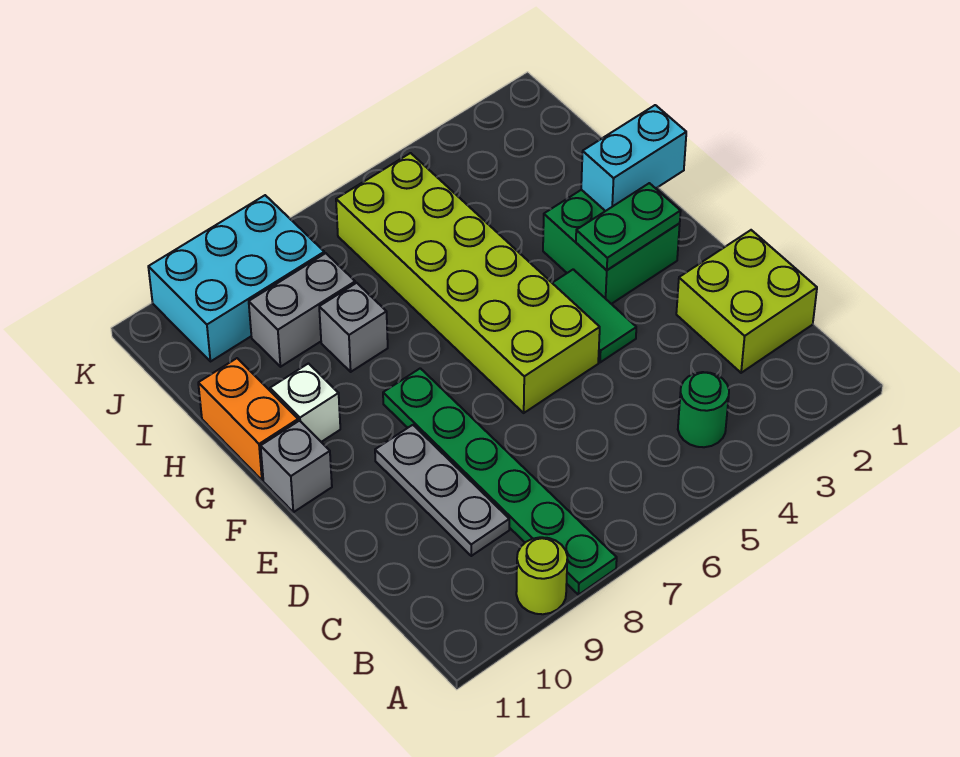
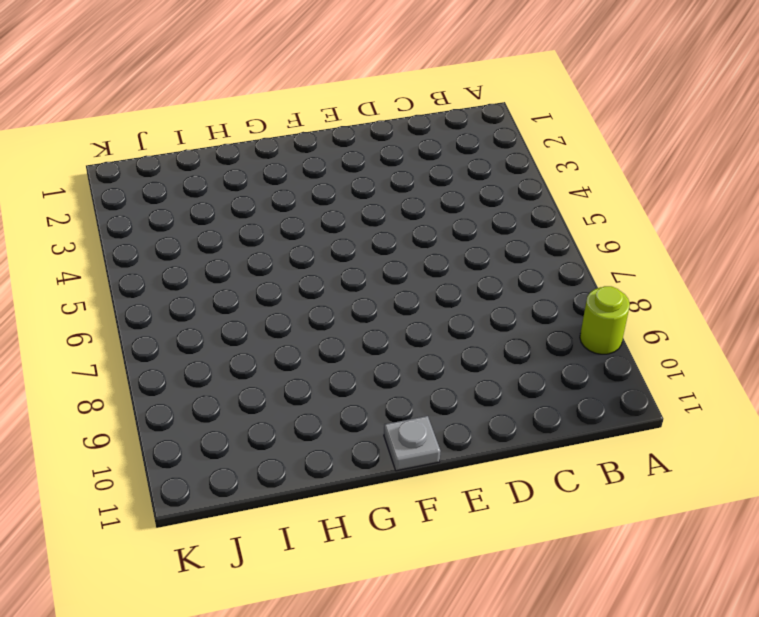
grey plate F11 level 1 -> grey brick F11 level 1
none -> green plate A8:F8 level 1
none -> green round brick B4 level 1
none -> lime brick C1:D2 level 1

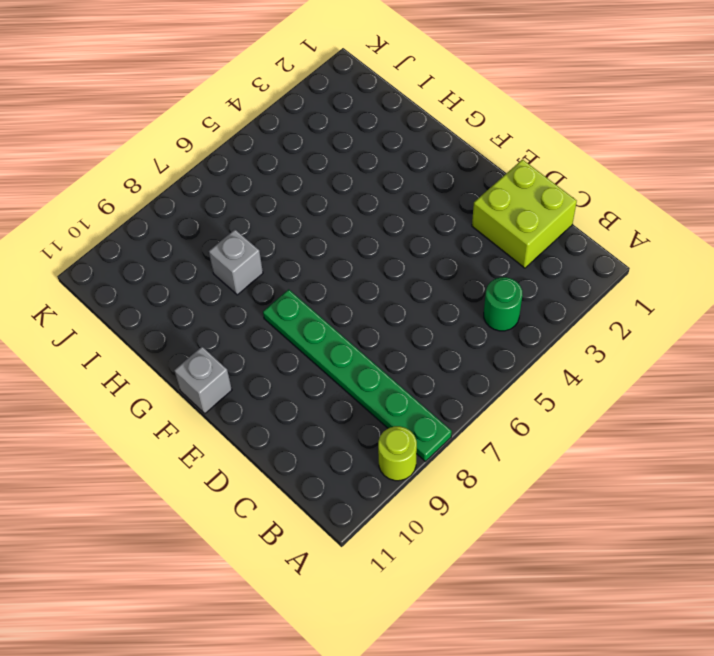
none -> grey plate C9:E9 level 1
none -> green tile E4:F4 level 1
none -> lime brick E5:J6 level 1

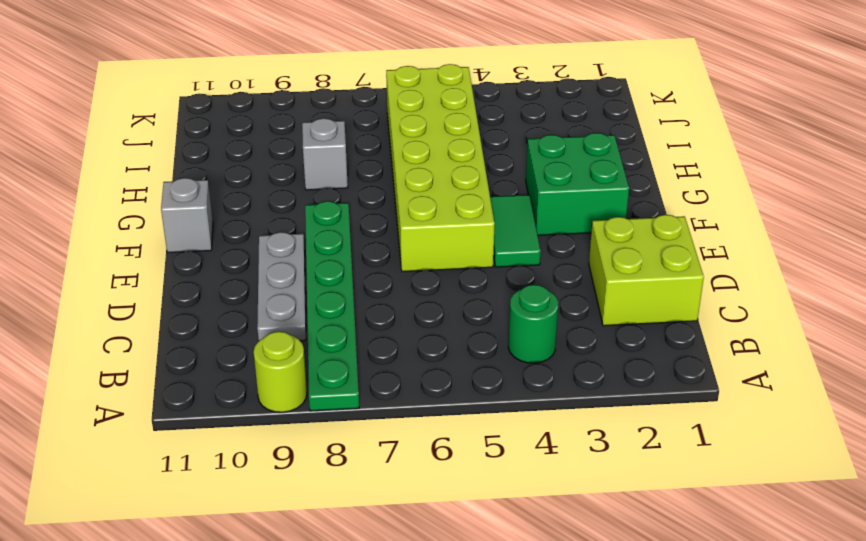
none -> white brick G10 level 1
none -> orange brick G11:H11 level 1
none -> grey brick I8:I9 level 1

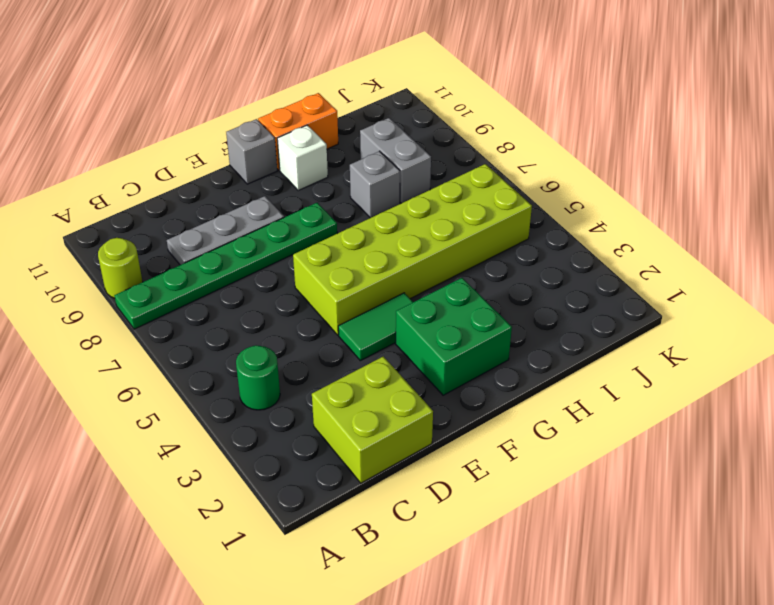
none -> cyan brick J8:K10 level 1
none -> green plate F2:F3 level 2
none -> cyan brick G1:G2 level 2

